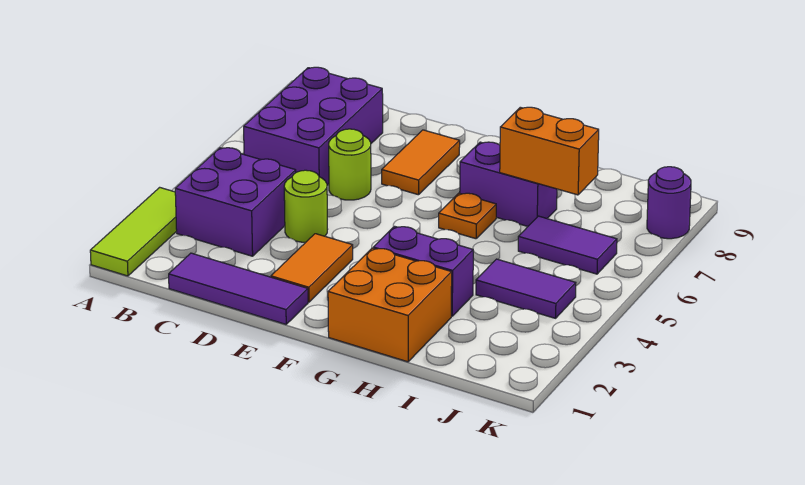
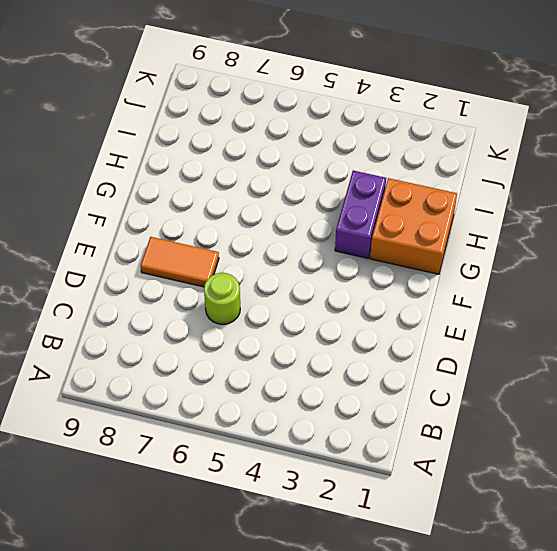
none -> lime tile A1:A3 level 1
none -> purple brick B3:C4 level 1
none -> purple brick B6:C8 level 1

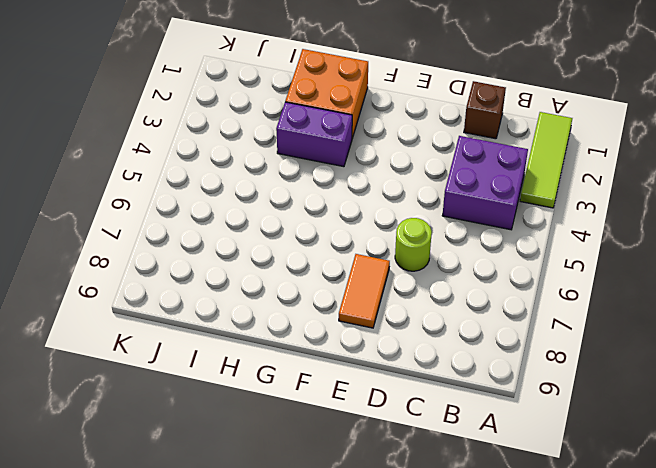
brown brick C1 level 1 -> purple tile C1:E1 level 1
none -> purple brick B6:C8 level 1
none -> lime round brick D4 level 1
none -> orange tile E2:E3 level 1

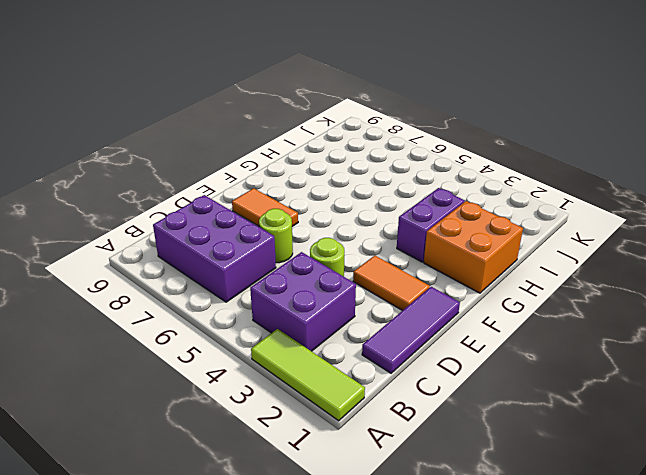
none -> orange plate G6 level 1
none -> purple brick G7:H7 level 1
none -> purple tile I4:J4 level 1

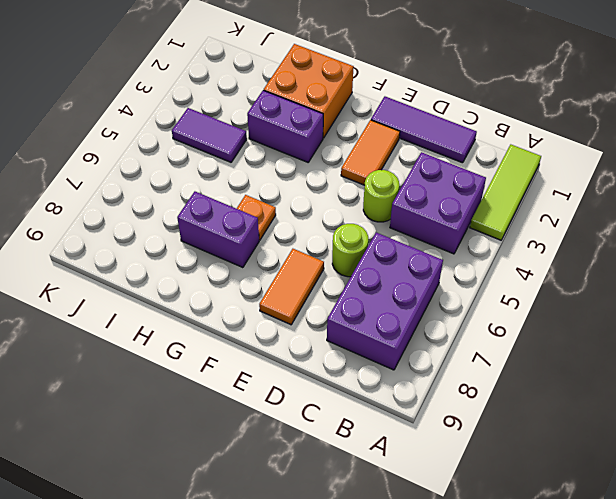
none -> purple tile I6:J6 level 1
none -> purple round brick K8 level 1
none -> orange brick H7:I7 level 2

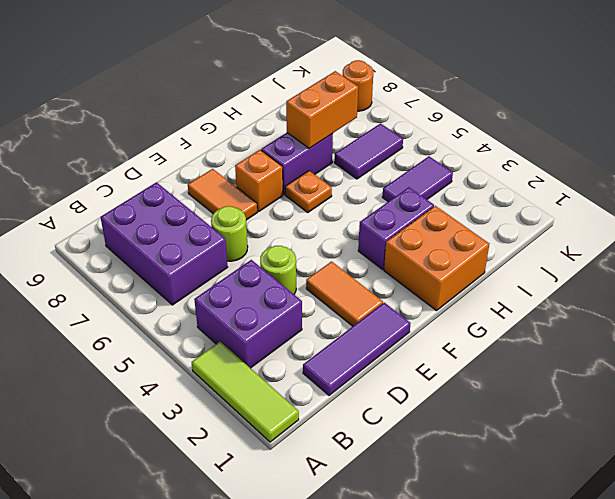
orange brick F7 level 1 -> none
orange round brick K8 level 1 -> purple round brick K8 level 1

